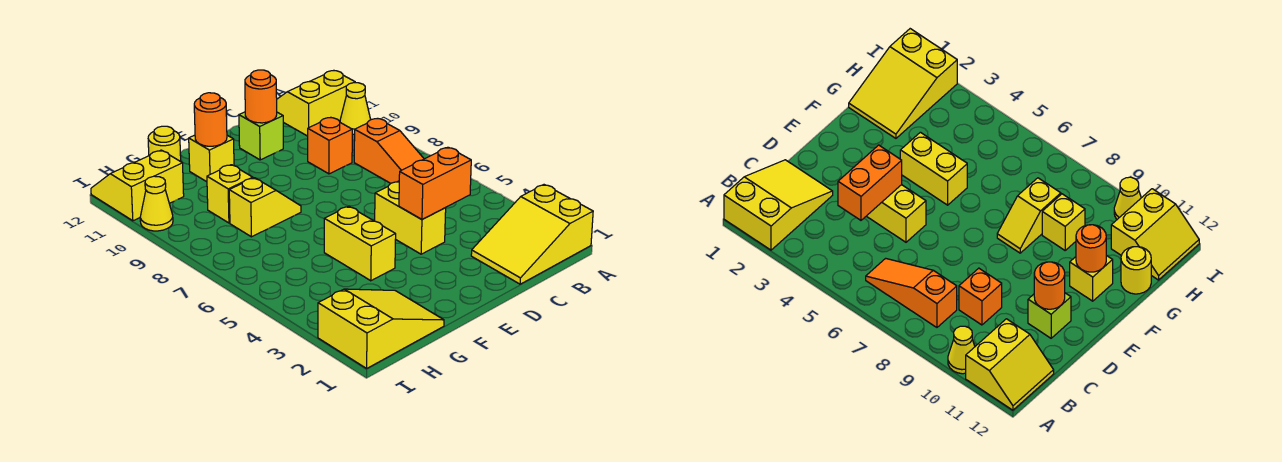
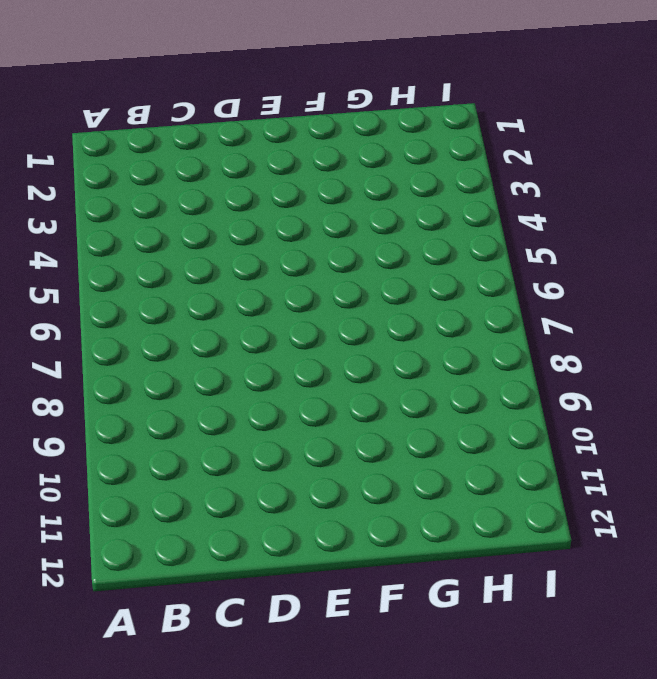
none -> yellow slope A1:C2 level 1 top A
none -> yellow cone A10 level 1
none -> yellow slope A11:B12 level 1 top 11

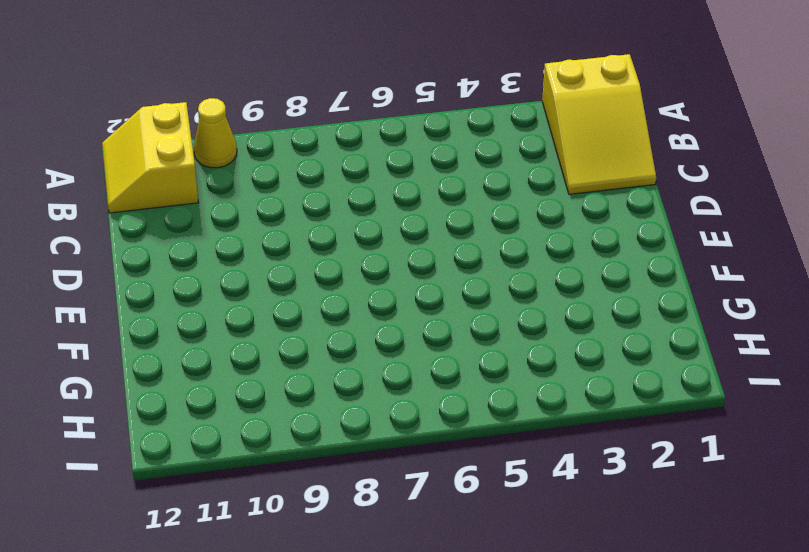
none -> orange slope B6:B8 level 1 top 8
none -> orange brick C9 level 1
none -> yellow brick D4:D5 level 1

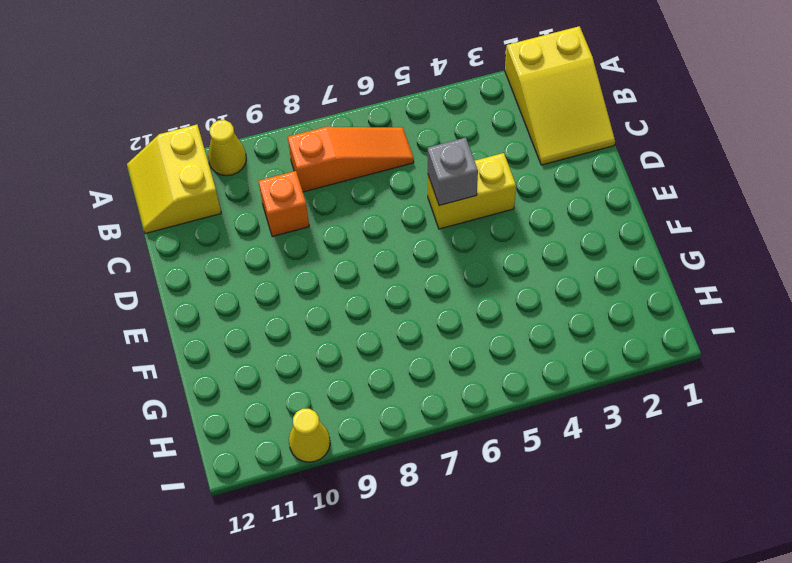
grey brick D5 level 2 -> none
none -> lime brick D11 level 1
none -> yellow brick F4:F5 level 1
none -> yellow slope F8:G8 level 1 top G

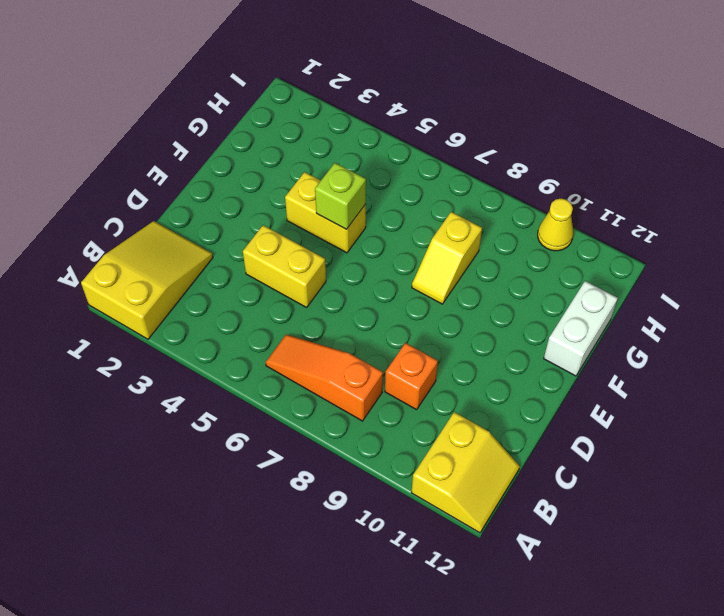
lime brick F5 level 2 -> lime brick D11 level 1
white brick F12:G12 level 1 -> yellow round brick G12 level 1
none -> yellow cone A10 level 1
none -> yellow brick F11 level 1
none -> yellow slope G1:I2 level 1 top I

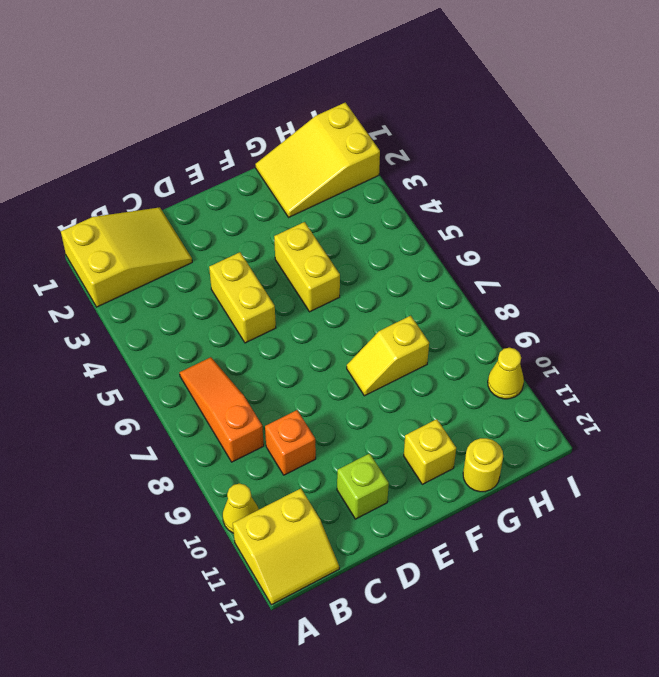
none -> yellow brick G9 level 1
none -> yellow slope H11:I12 level 1 top 11
none -> orange brick C4:D4 level 2

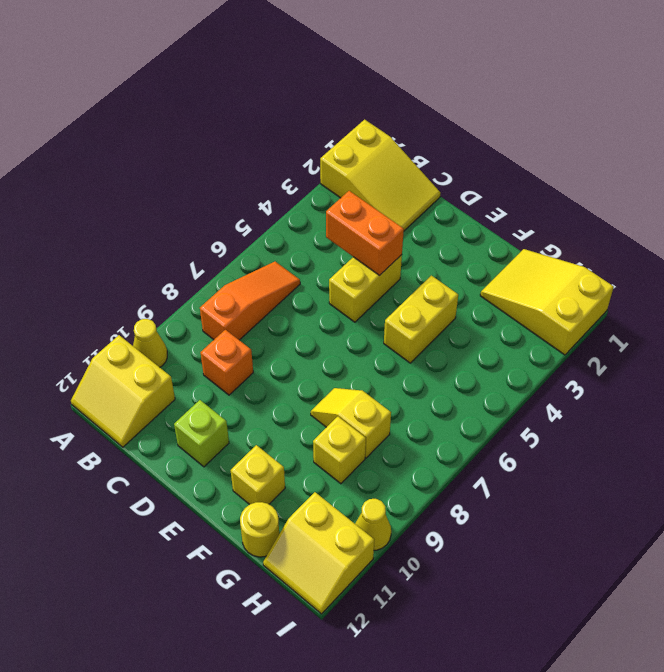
none -> orange round brick D11 level 2
none -> orange round brick F11 level 2

